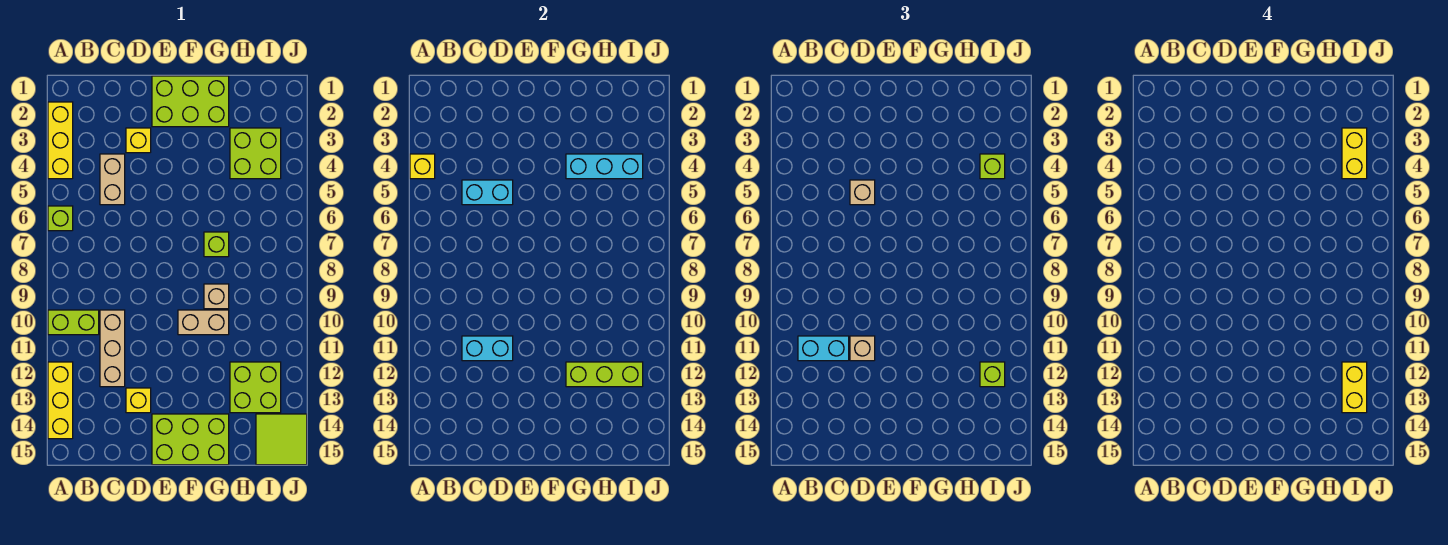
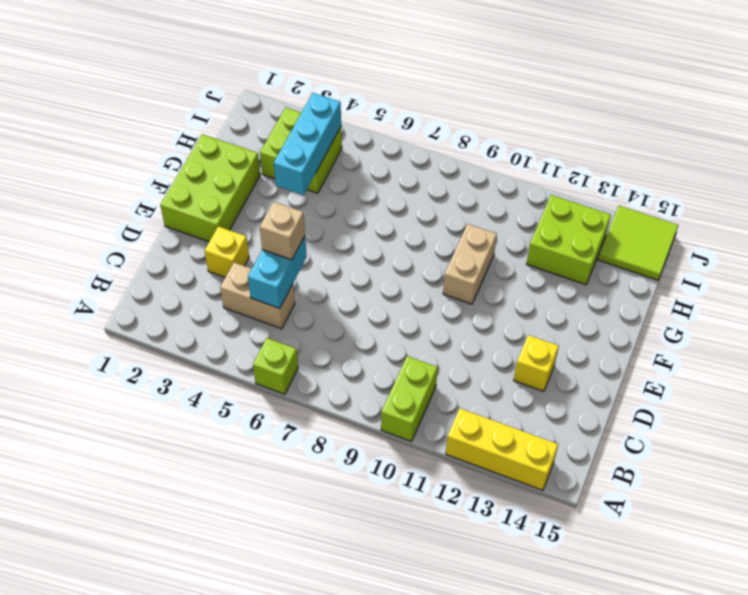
none -> yellow brick A2:A4 level 1
none -> tan brick C10:C12 level 1
none -> lime brick E14:G15 level 1

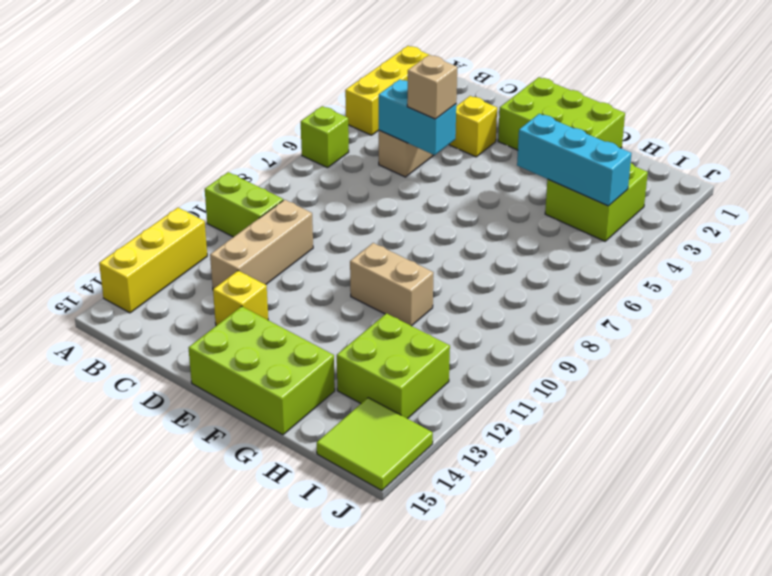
none -> lime brick G7 level 1
none -> tan brick G9 level 1
none -> yellow brick A4 level 2

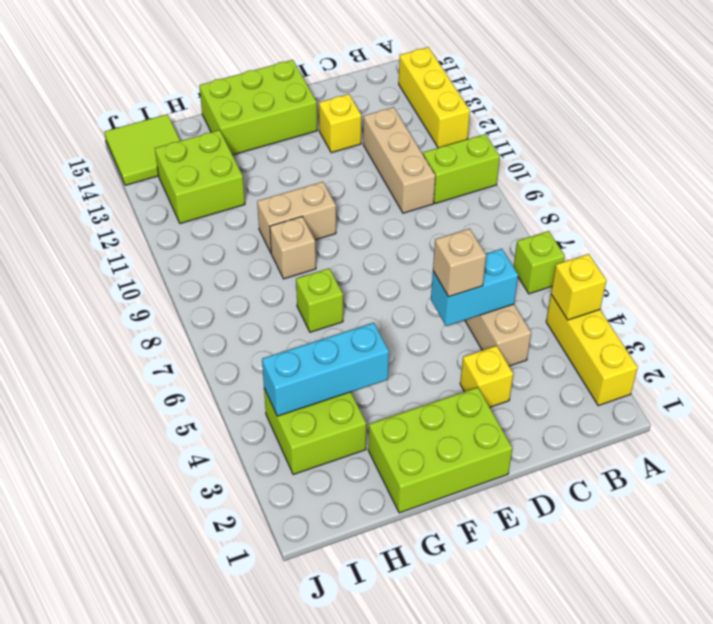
none -> cyan brick C11:D11 level 2
none -> lime brick G12:I12 level 2
none -> cyan brick B11:C11 level 3

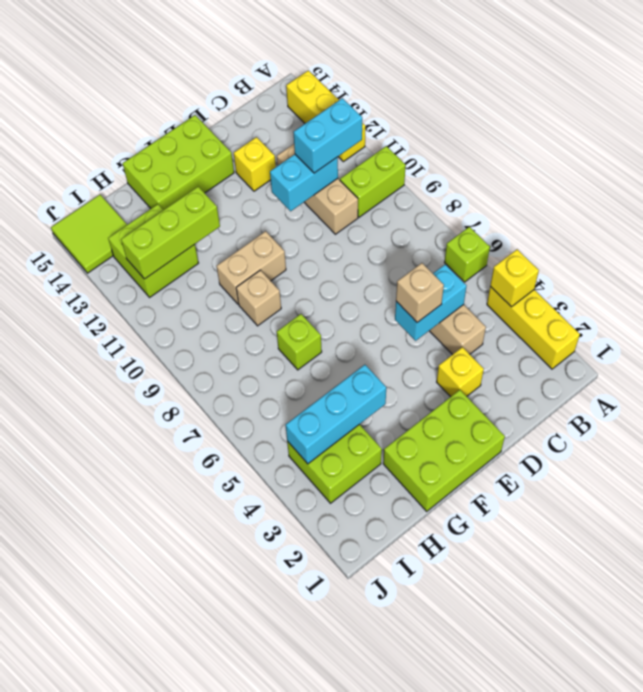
none -> tan brick D11 level 3
none -> lime brick I4 level 3
none -> lime brick I12 level 3

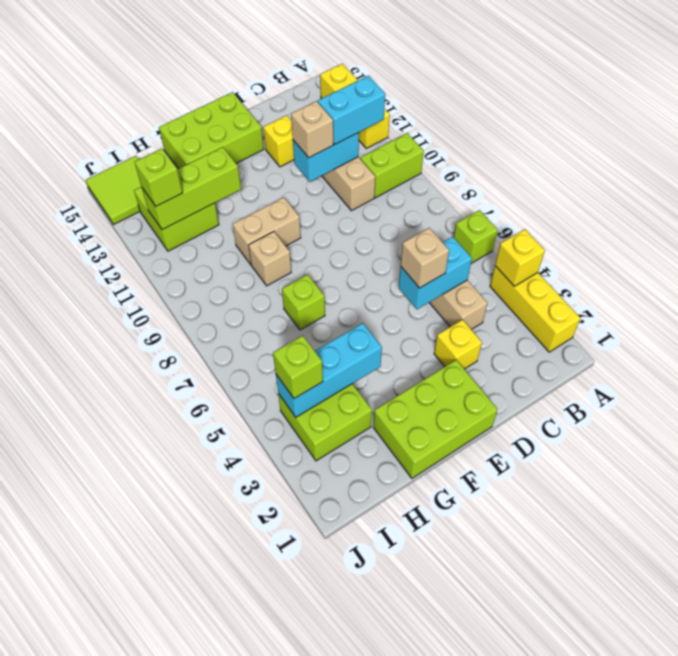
none -> yellow brick I3:I4 level 4
none -> yellow brick I12:I13 level 4

